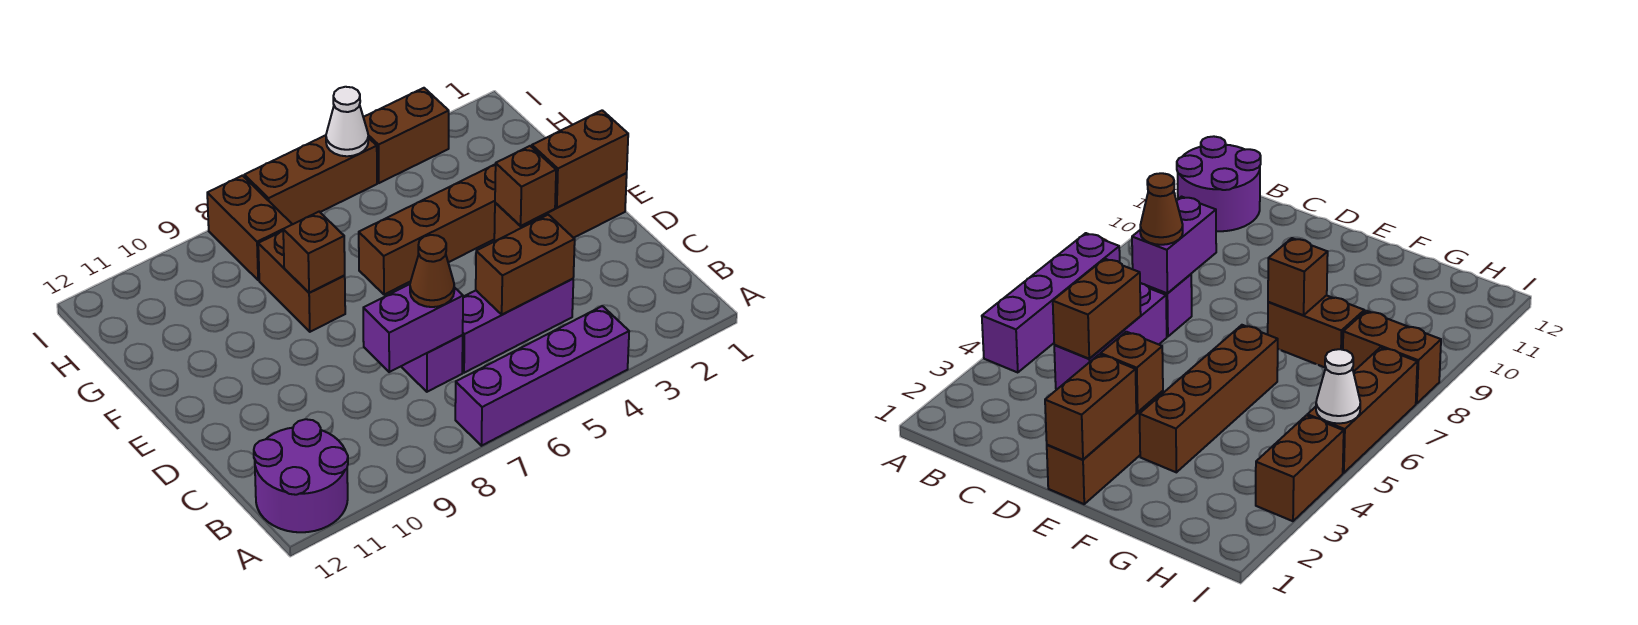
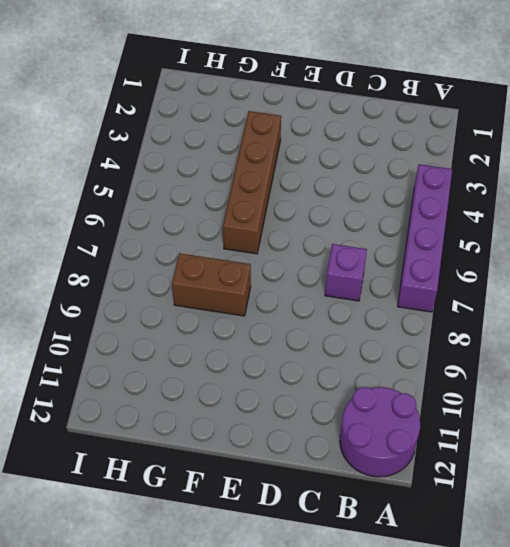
none -> purple brick C4:C6 level 1
none -> brown brick E1:E3 level 1
none -> brown brick H8:I8 level 1

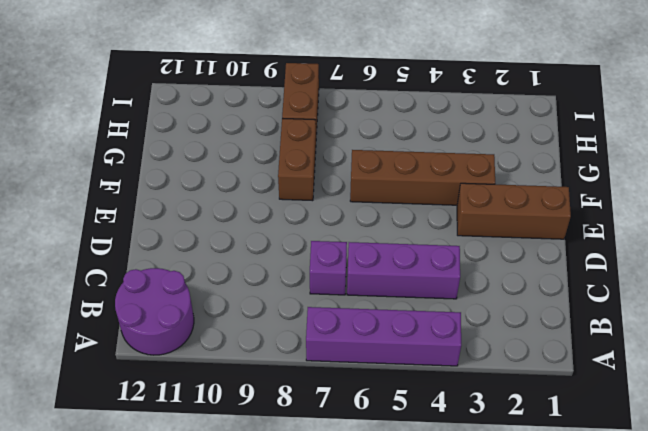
none -> brown brick I3:I4 level 1
none -> brown brick I5:I7 level 1
none -> brown brick C4:C5 level 2

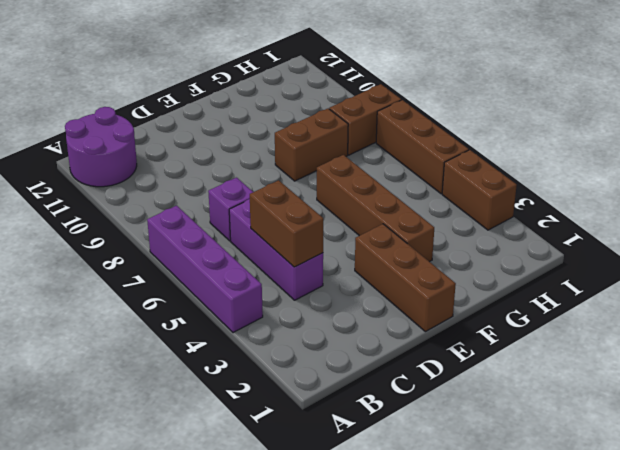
none -> purple brick C7:C8 level 2
none -> brown brick E1:E2 level 2
none -> brown brick E3 level 2

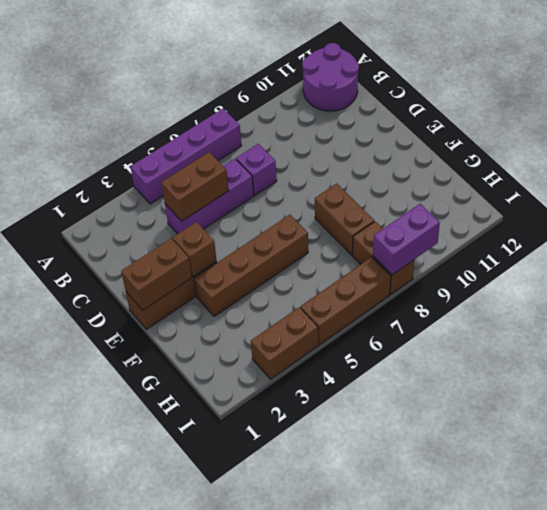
purple brick I8:I9 level 2 -> purple brick C7:C8 level 2
none -> brown brick F8 level 2
none -> white cone I5 level 2
none -> brown cone C7 level 3

